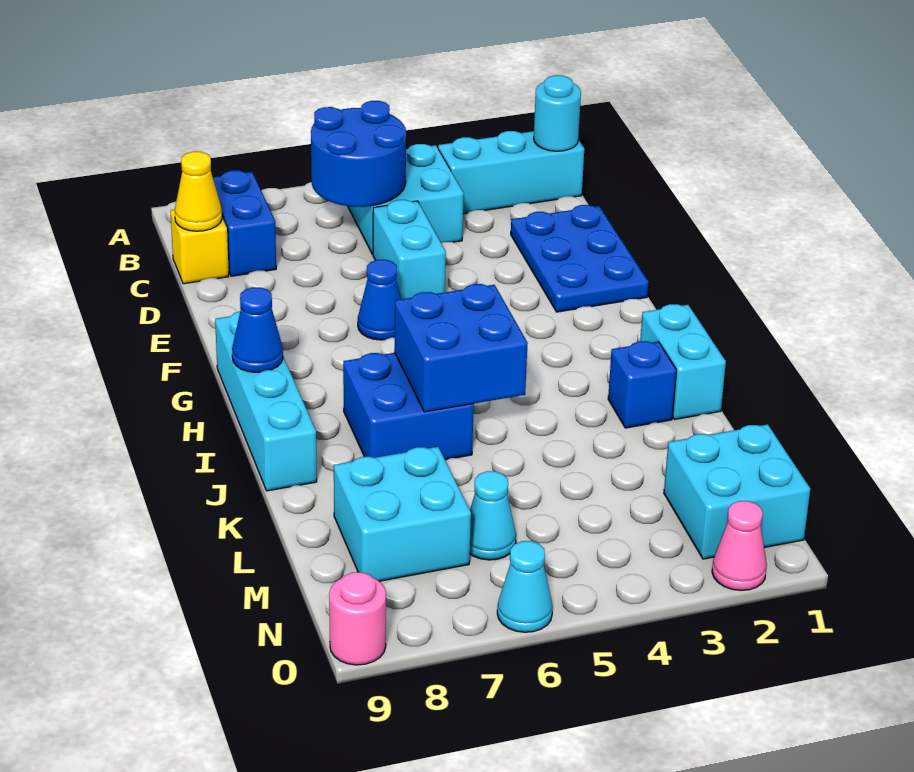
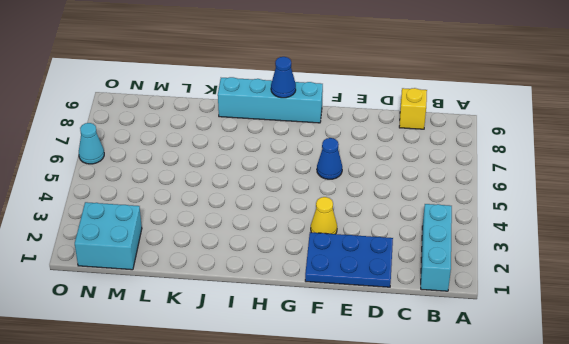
yellow cone F3 level 1 -> yellow cone C9 level 2
none -> cyan brick B4:C5 level 1
none -> blue brick B8:C8 level 1
none -> cyan brick D5:E5 level 1

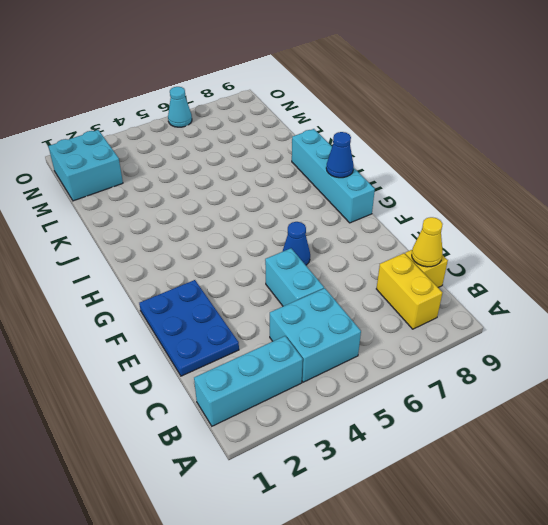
yellow brick B8:C8 level 1 -> blue brick B8:C8 level 1
none -> cyan brick I1:J1 level 1
none -> blue brick I6:J7 level 1
none -> blue brick J2 level 1

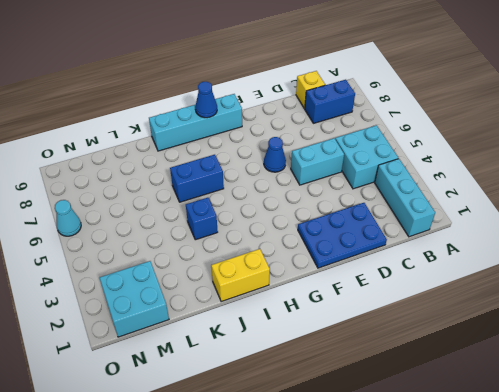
yellow brick I1:J1 level 1 -> cyan brick I1:J1 level 1
blue brick I6:J6 level 1 -> blue brick I6:J7 level 1
blue brick J4 level 1 -> blue brick J2 level 1
none -> cyan brick L7:M8 level 1
none -> cyan cone M6 level 1
none -> pink cone O2 level 1

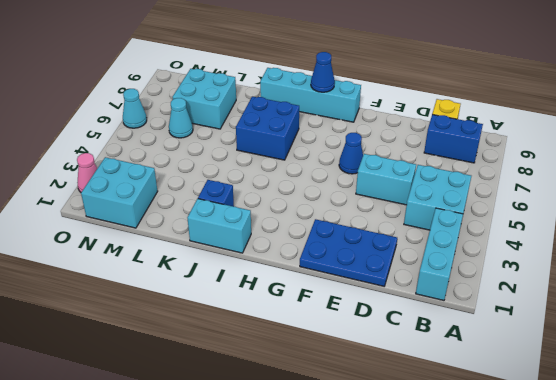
none -> pink round brick O9 level 1
none -> cyan round brick B1 level 2
none -> blue round brick B5:C6 level 2

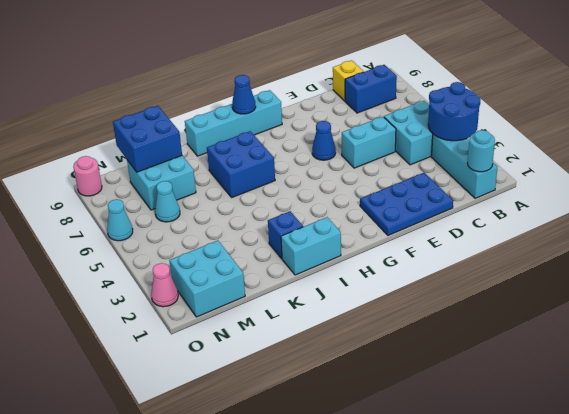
blue round brick A3:B4 level 2 -> blue round brick B5:C6 level 2
blue brick L8:M9 level 2 -> blue brick I5:J6 level 2
none -> yellow cone C9 level 2

